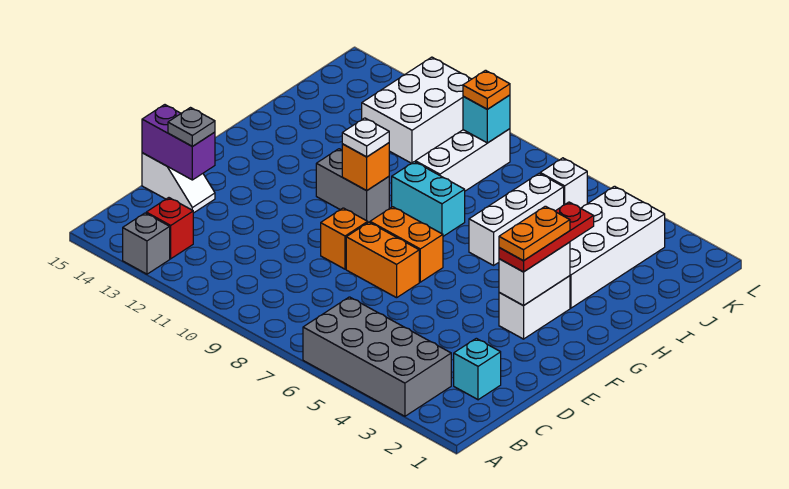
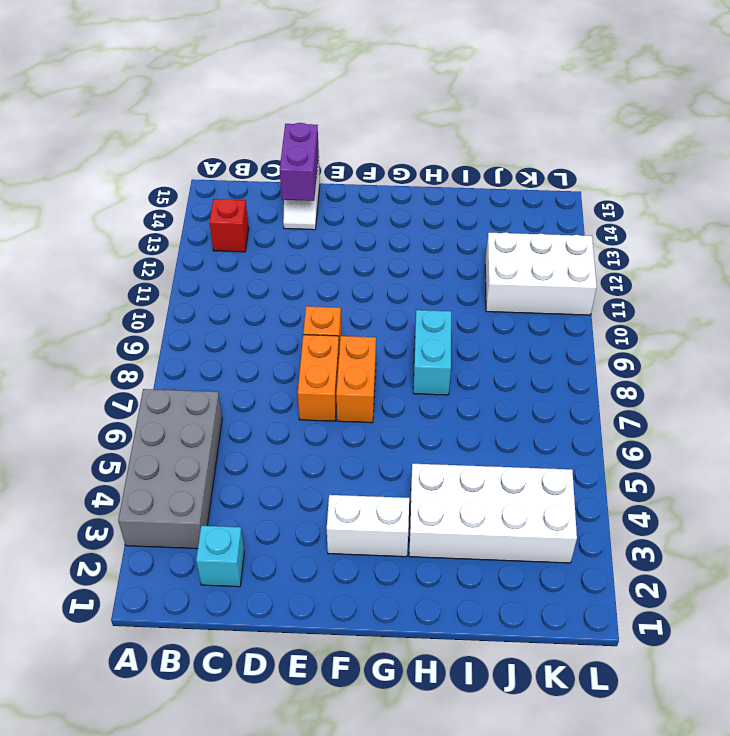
none -> grey brick A13 level 1
none -> grey brick G10:G11 level 1
none -> white brick H6:J6 level 1

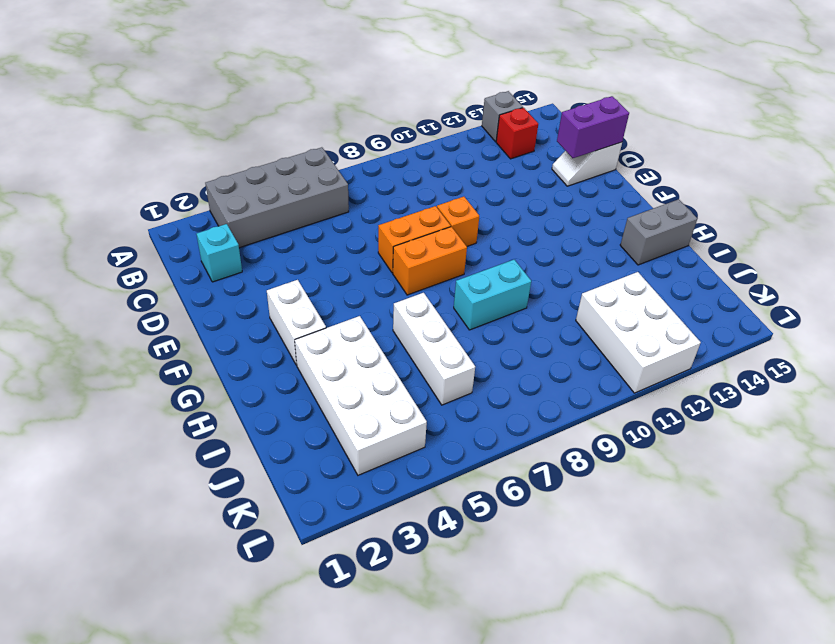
grey brick H14:H15 level 1 -> grey brick G10:G11 level 1
none -> white brick I9:K9 level 1
none -> white brick K6 level 1
none -> white brick F3:G3 level 2

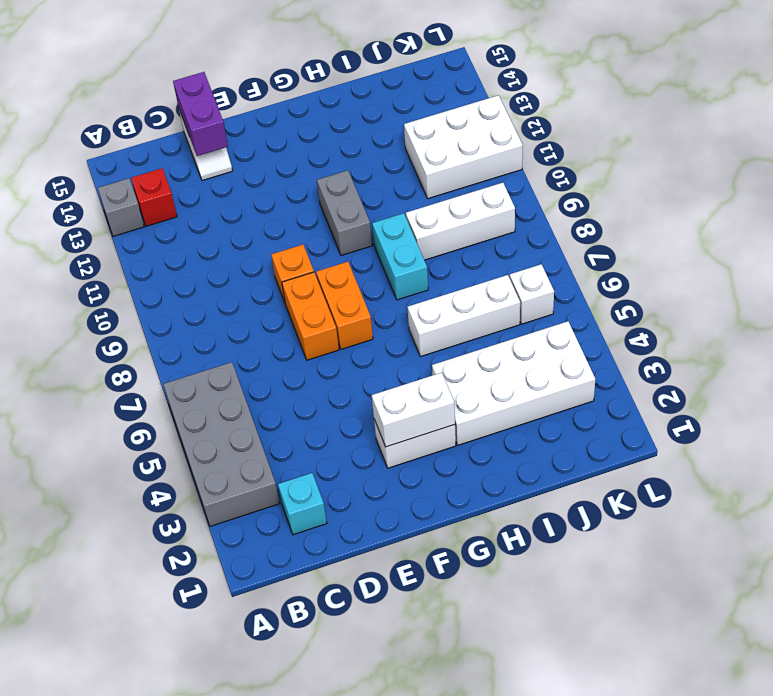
none -> orange brick G10 level 2
none -> cyan brick K9 level 2
none -> grey plate D14 level 3

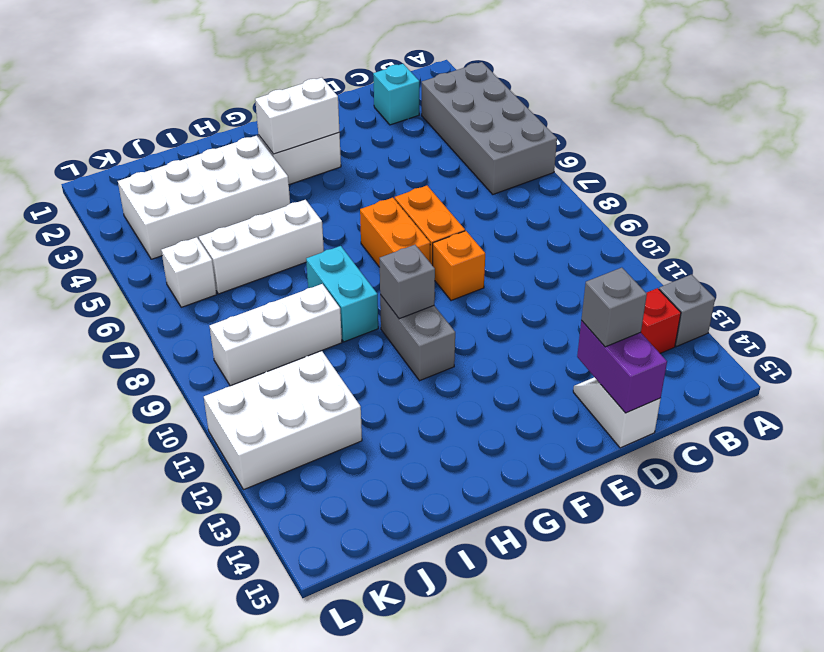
grey brick D14 level 3 -> grey plate D14 level 3
grey brick G10 level 2 -> orange brick G10 level 2
none -> cyan brick K9 level 2
none -> red plate F3:H3 level 3
none -> white plate G10 level 3

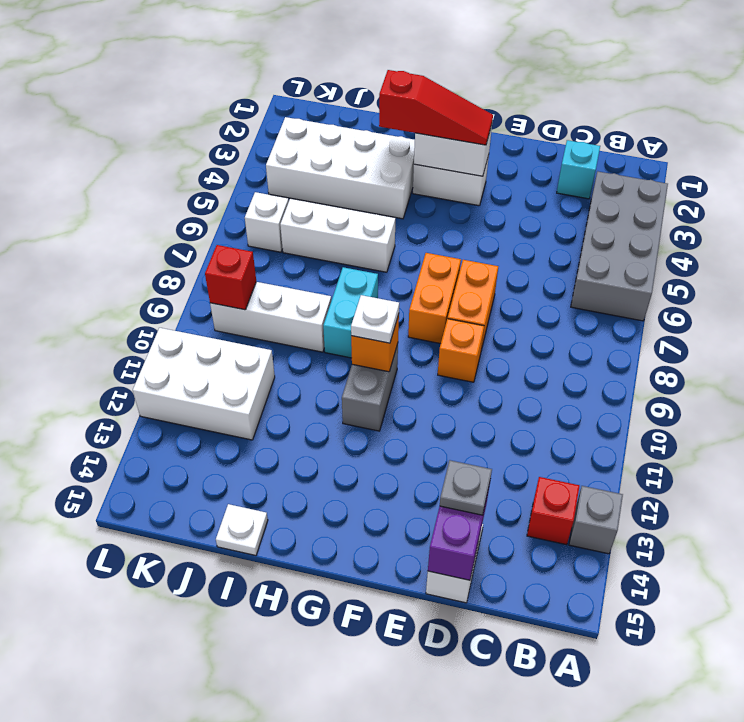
red slope F3:H3 level 3 top H -> red plate F3:H3 level 3
white plate I15 level 1 -> none
red brick K9 level 2 -> cyan brick K9 level 2
none -> orange plate K9 level 3
none -> orange plate F3:G3 level 4

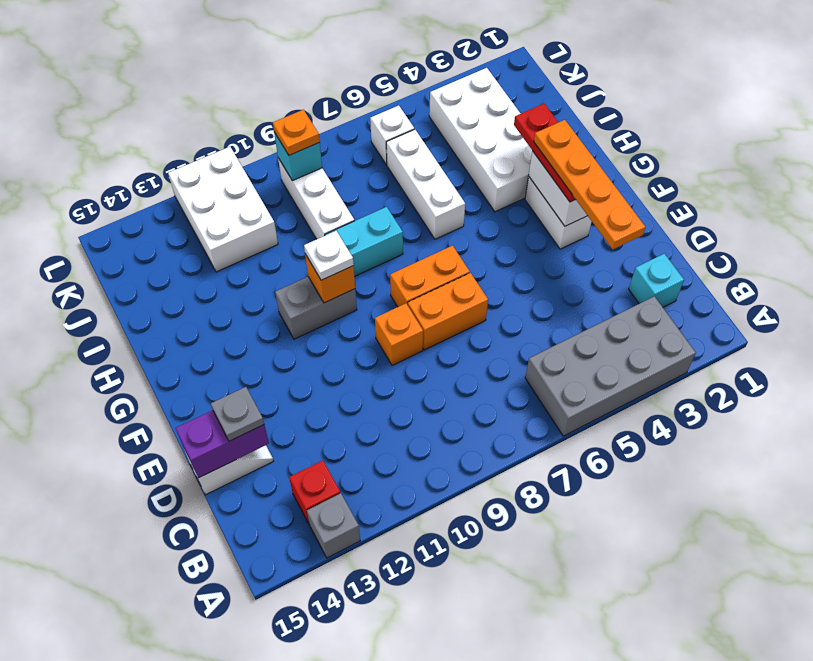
orange plate D3:G3 level 4 -> orange plate F3:G3 level 4

